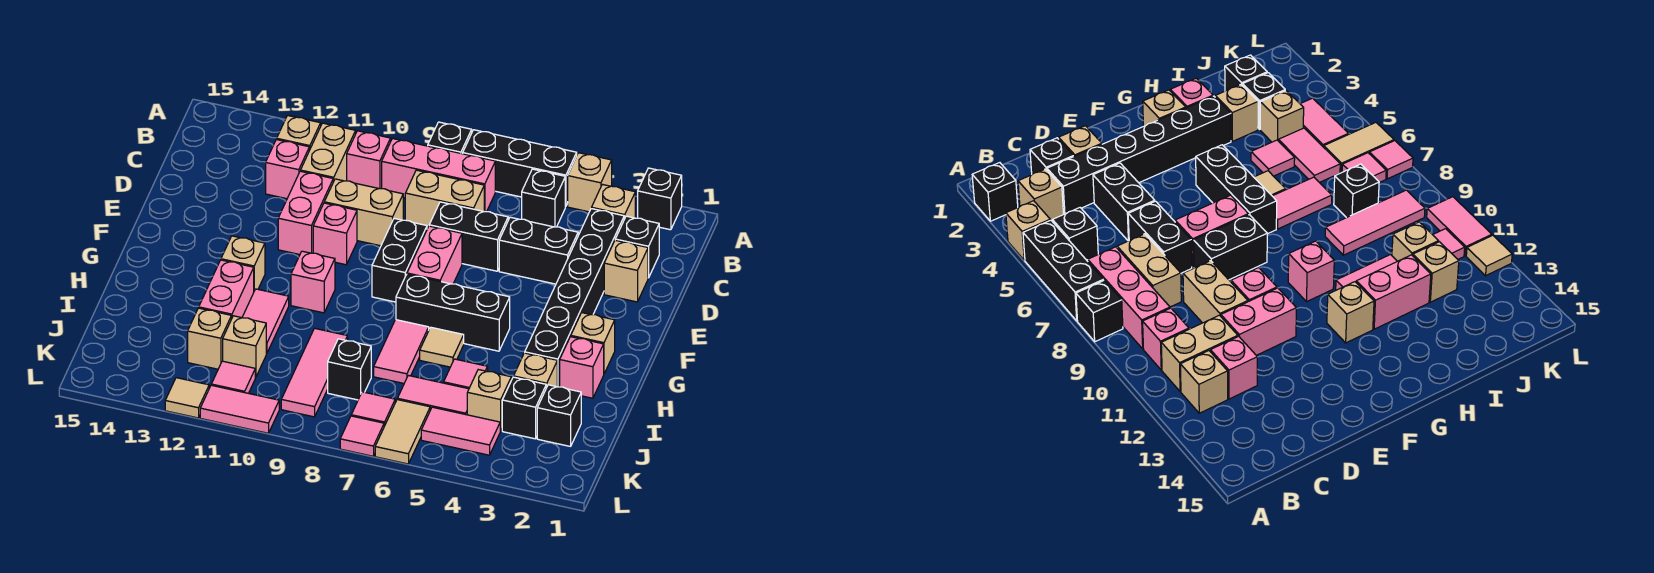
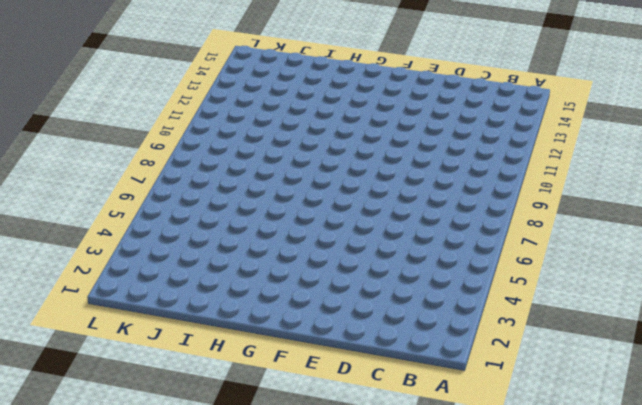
none -> black brick A2 level 1
none -> tan brick A4 level 1
none -> black brick A5:A7 level 1
none -> black brick A8 level 1

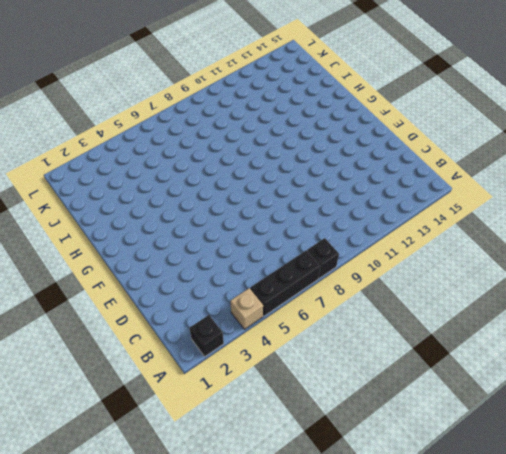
none -> tan brick B3 level 1
none -> black brick B5 level 1
none -> pink brick B7:B9 level 1
none -> pink brick B10 level 1

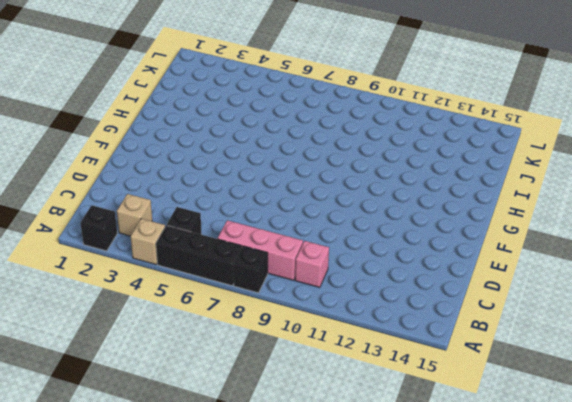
none -> tan brick B11:C11 level 1
none -> tan brick B12 level 1
none -> black brick C2 level 1
none -> black brick C3:H3 level 1

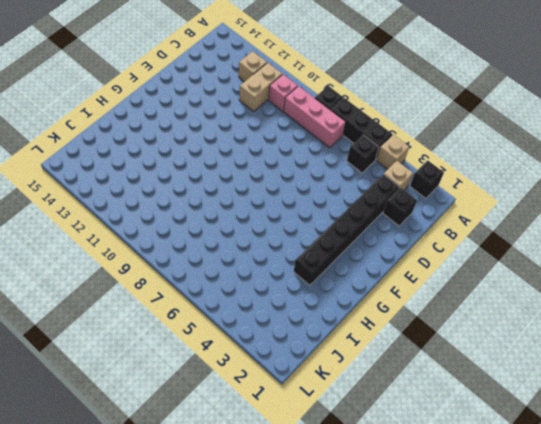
none -> tan brick C7:C8 level 1
none -> pink brick C12 level 1
none -> tan brick D2 level 1
none -> black brick D4:D5 level 1

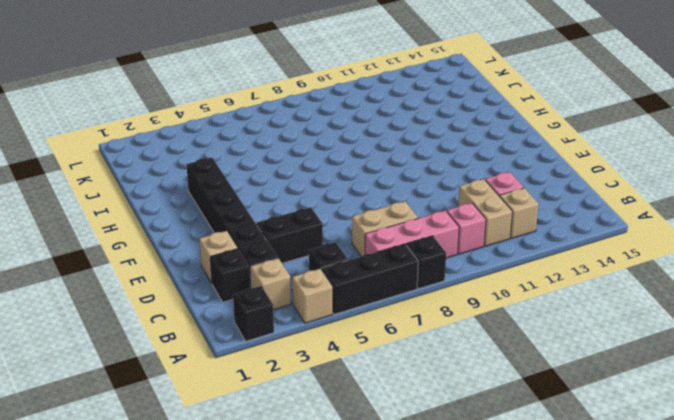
none -> black brick D6:D7 level 1
none -> tan brick D9:D10 level 1
none -> pink brick D11:E11 level 1
none -> pink brick E7:F7 level 1

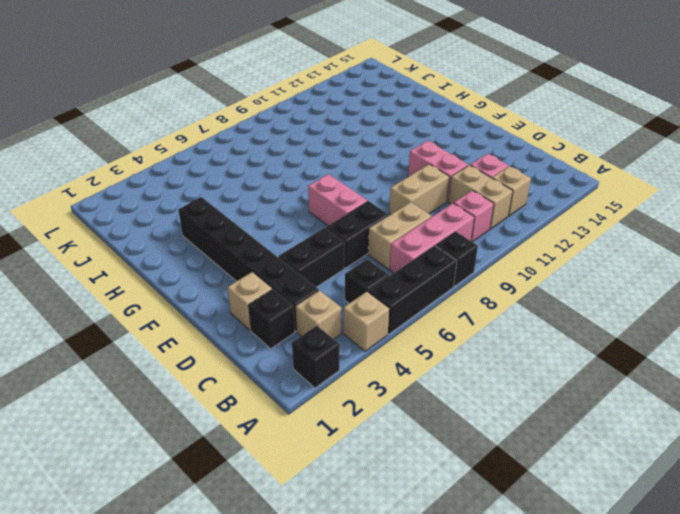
none -> black brick E8:F8 level 1
none -> pink brick E10 level 1
none -> tan brick G2 level 1
none -> black brick G5:G7 level 1

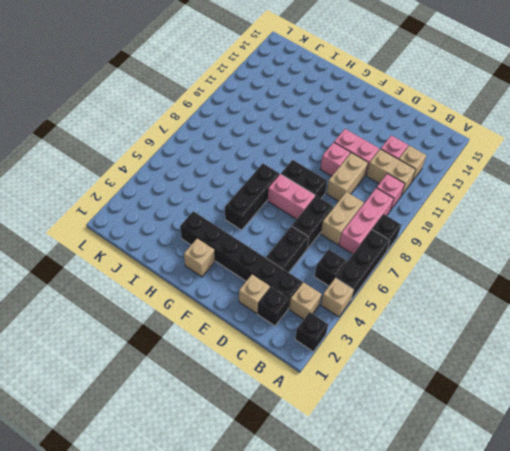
none -> pink brick G10 level 1
none -> tan brick G12 level 1
none -> pink brick H2 level 1
none -> tan tile H6 level 1

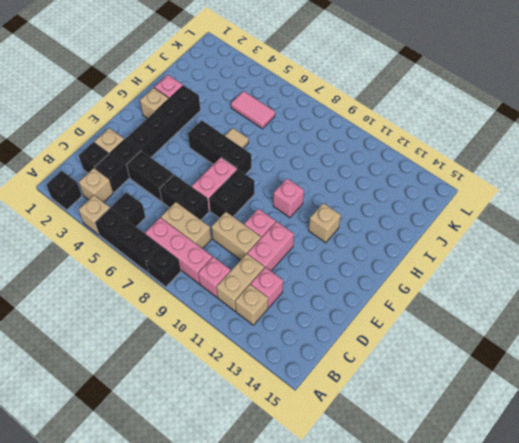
none -> pink tile H7:I7 level 1
none -> pink tile H11:I11 level 1
none -> pink brick H12:I12 level 1
none -> tan brick I3 level 1

